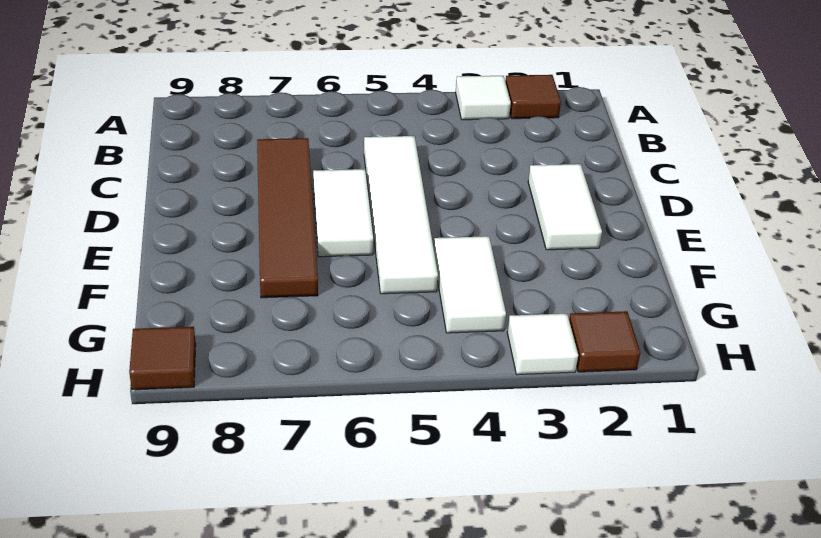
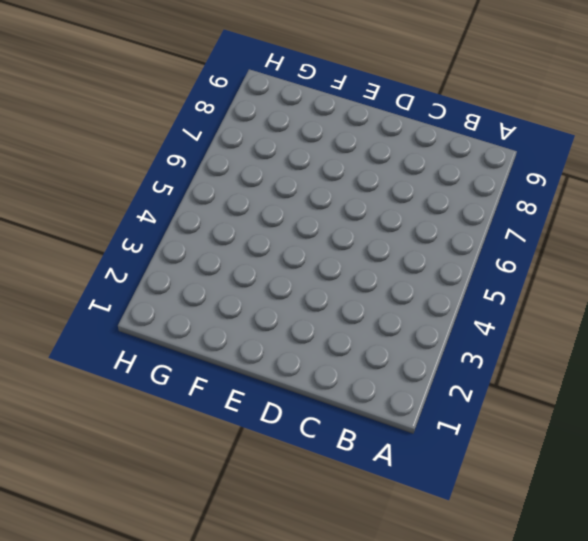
none -> brown tile A2 level 1
none -> white tile A3 level 1

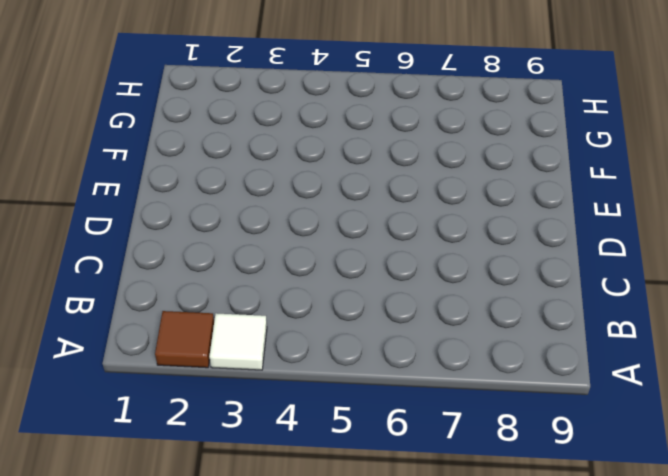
none -> white tile C5:F5 level 1
none -> brown tile C7:F7 level 1

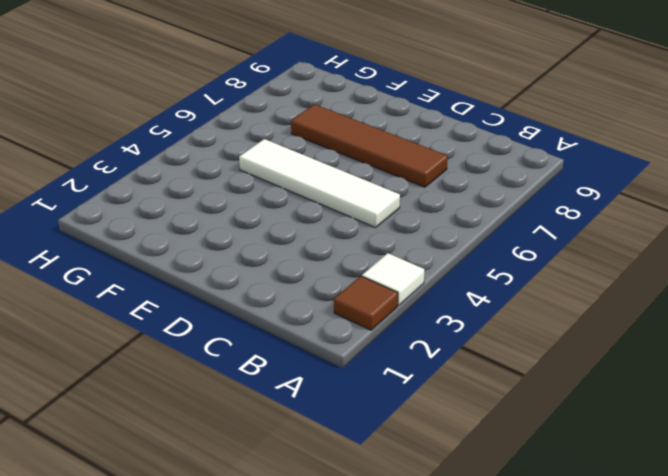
none -> white tile D2:E2 level 1
none -> white tile D6:E6 level 1

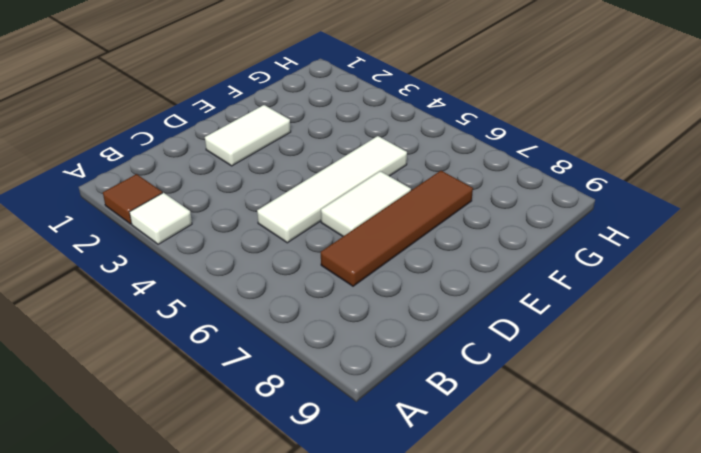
none -> white tile F4:G4 level 1
none -> brown tile H2 level 1

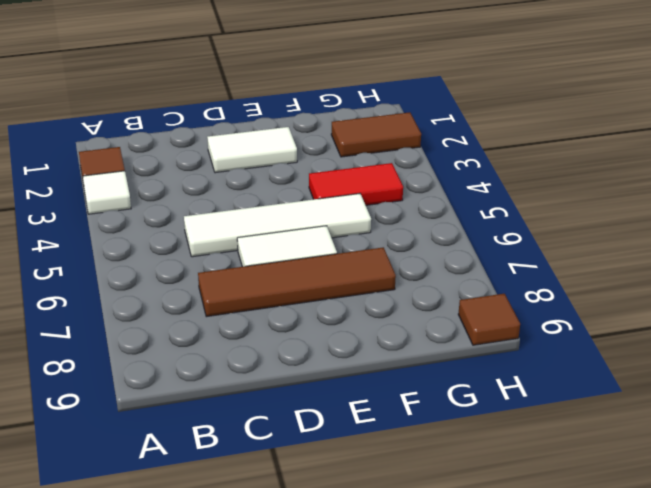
red tile F4:G4 level 1 -> white tile F4:G4 level 1
brown tile G2:H2 level 1 -> brown tile H2 level 1
none -> white tile H3 level 1

